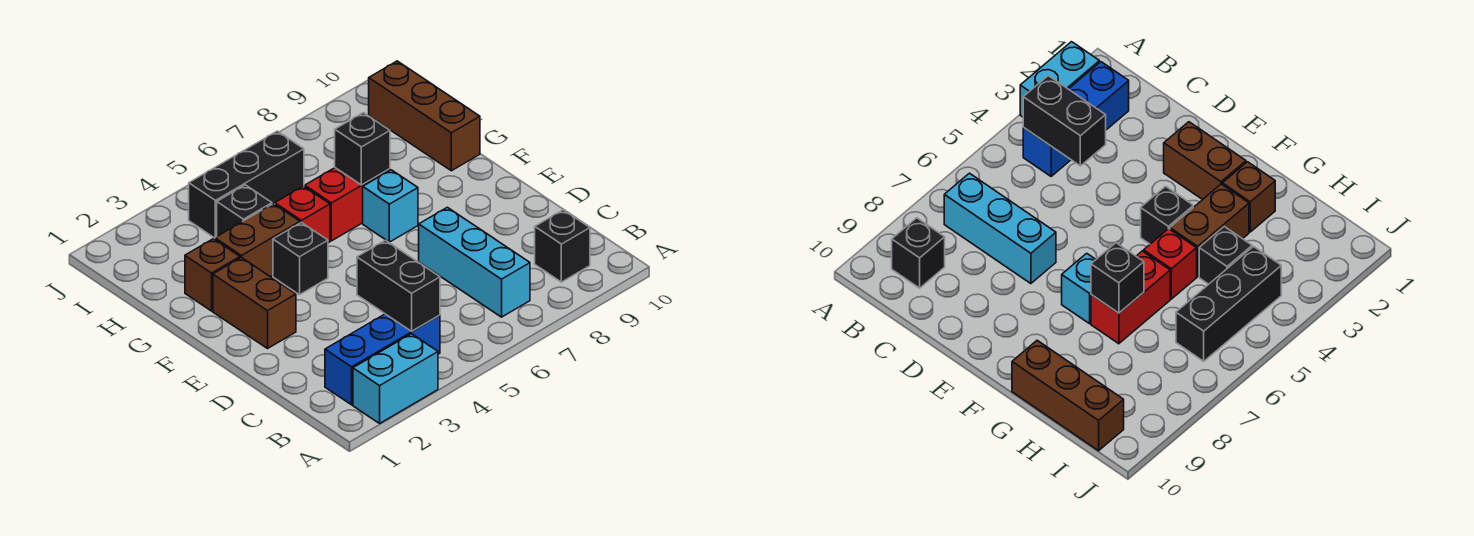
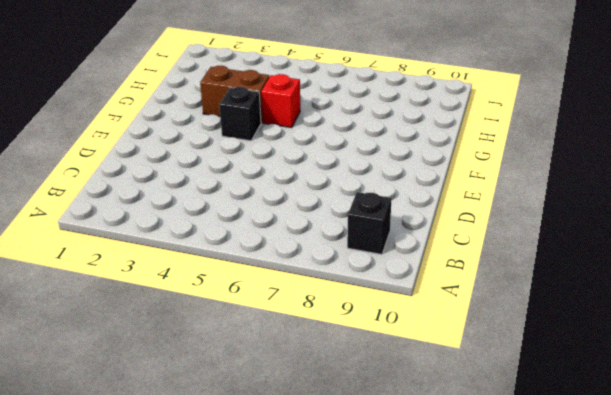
none -> cyan brick A2:A3 level 1
none -> blue brick B2:B4 level 1
none -> cyan brick B7:D7 level 1

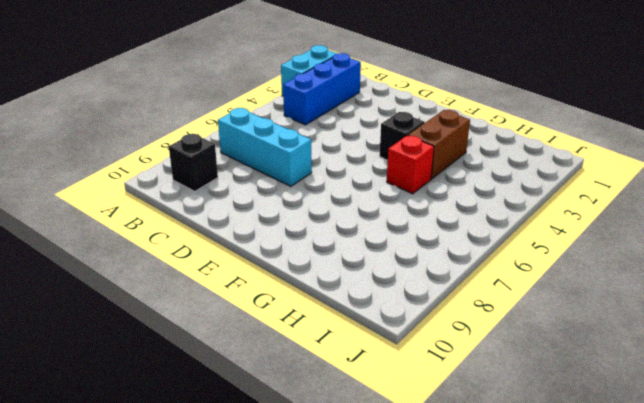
none -> brown brick E2:F2 level 1
none -> cyan brick F7 level 1
none -> brown brick G2 level 1

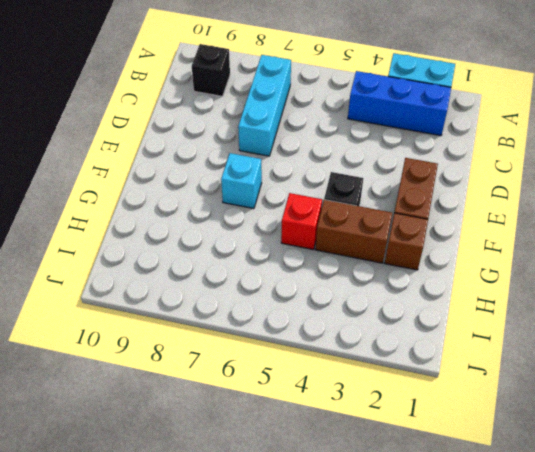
none -> red brick G6:G7 level 1
none -> brown brick G10:I10 level 1
none -> black brick H4 level 1

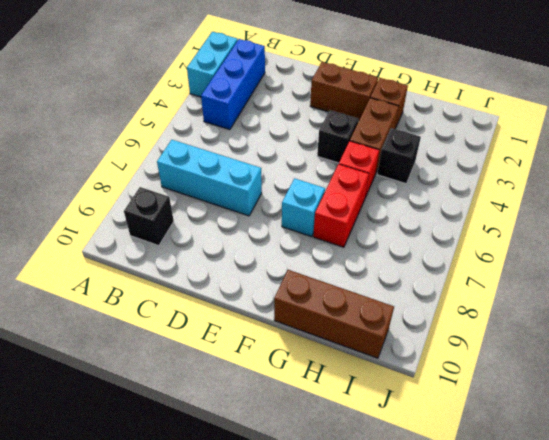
none -> black brick I4:I6 level 1
none -> black brick B4:C4 level 2
none -> black brick G7 level 2

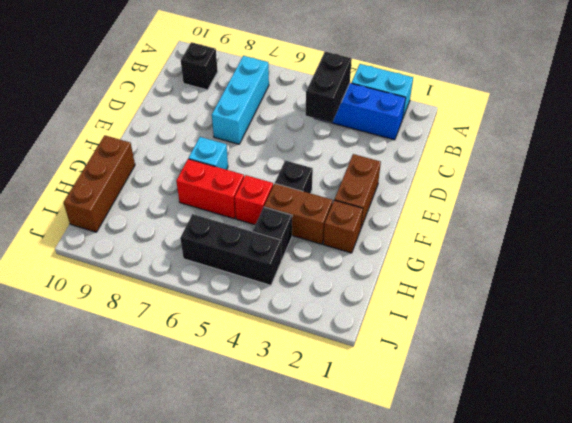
none -> black brick G7 level 2

